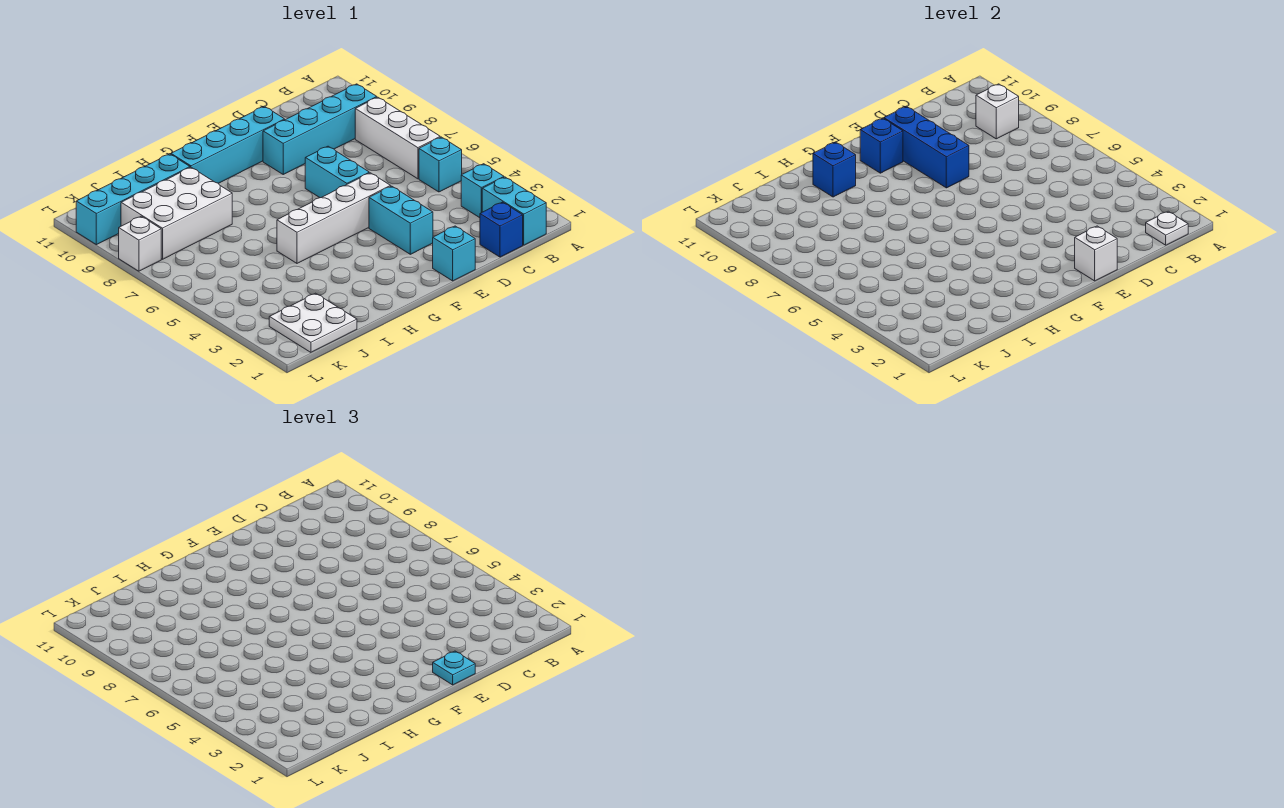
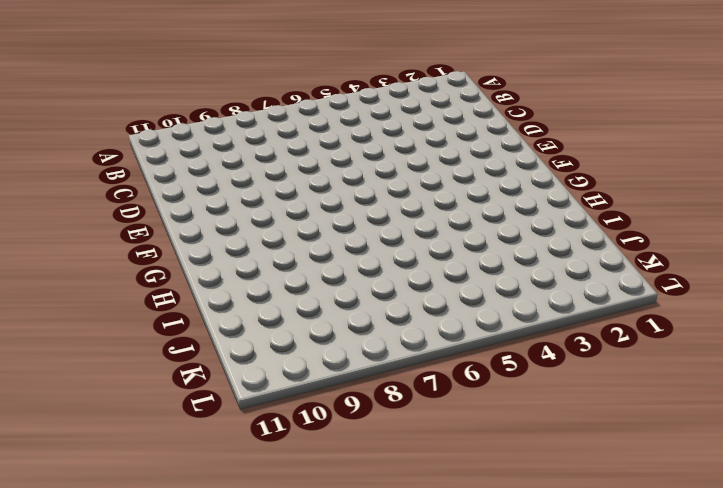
none -> cyan brick B1:B2 level 1
none -> cyan brick B3 level 1
none -> cyan brick B5 level 1

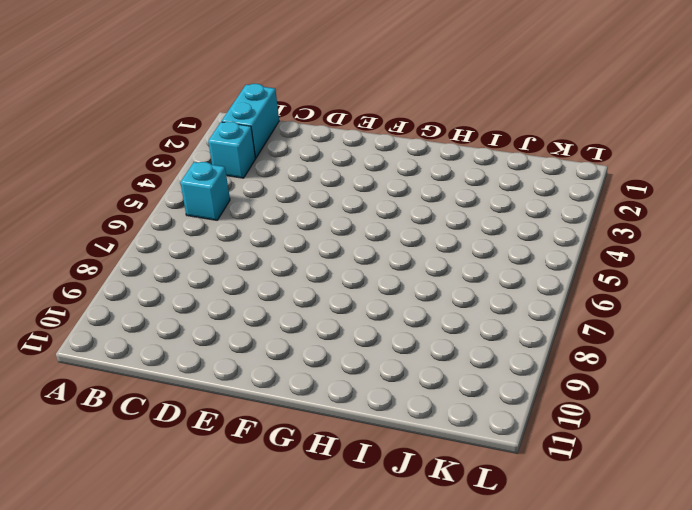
none -> white brick B6:B8 level 1
none -> cyan brick B9:E9 level 1
none -> blue brick C1 level 1

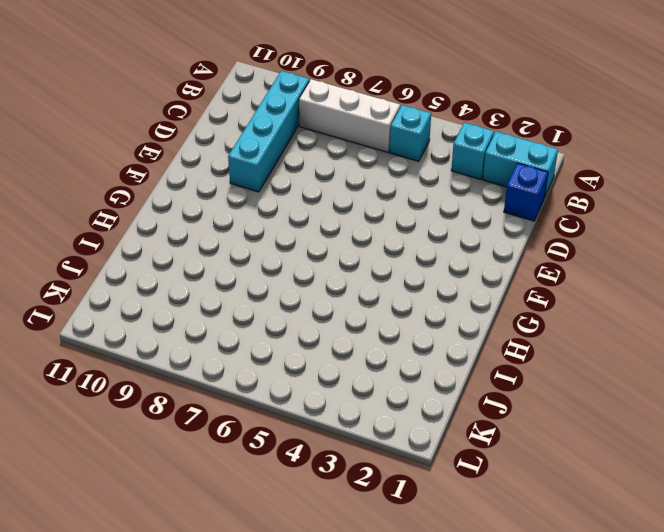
none -> cyan brick E1 level 1
none -> cyan brick E3:E4 level 1
none -> white brick E5:H5 level 1

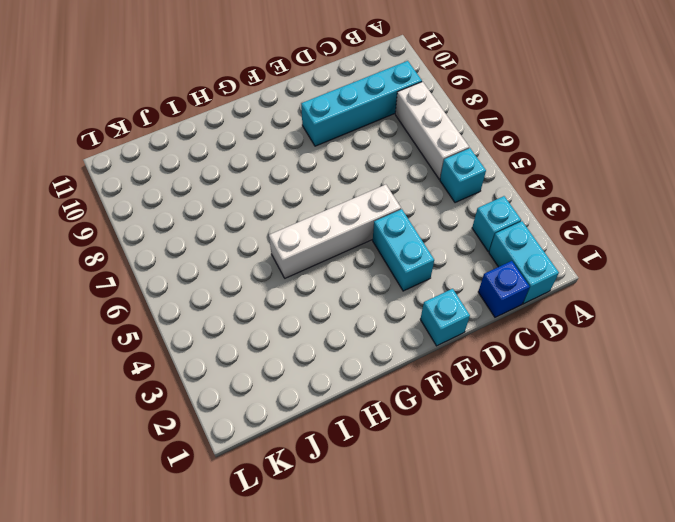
none -> cyan brick E6:E7 level 1
none -> cyan brick E10:H10 level 1
none -> white brick I8:K9 level 1

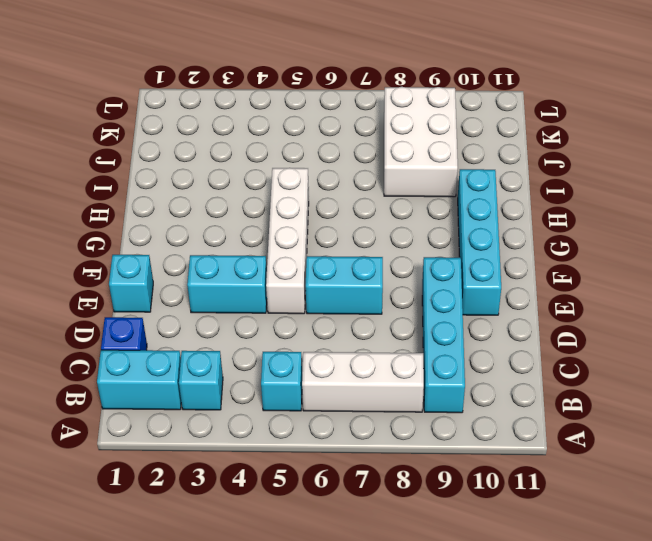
none -> cyan brick I10:L10 level 1
none -> white plate J1:K2 level 1
none -> white brick L8 level 1

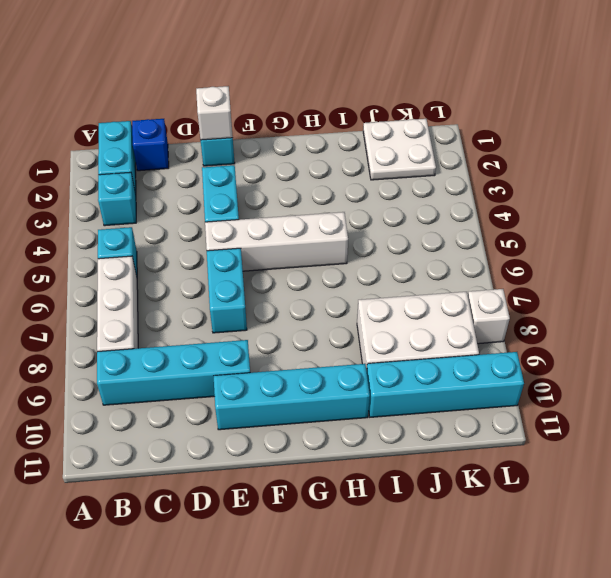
none -> white plate B1 level 2
none -> white brick B9 level 2
none -> blue brick E8:E10 level 2

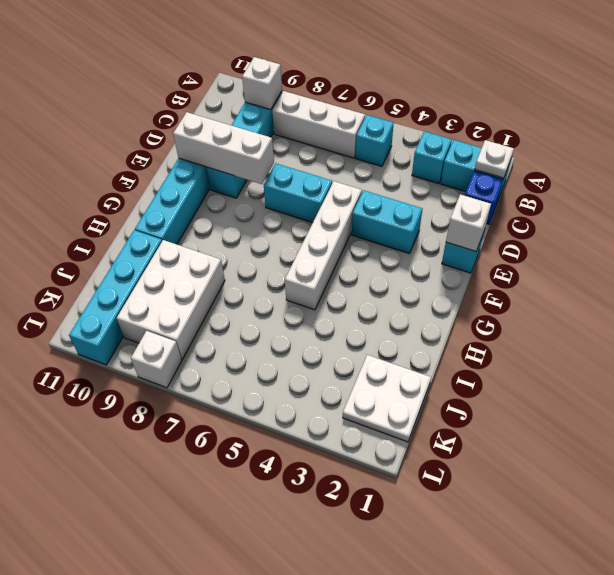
white brick E8:E10 level 2 -> blue brick E8:E10 level 2
none -> blue brick F10 level 2
none -> blue brick H10 level 2
none -> cyan plate E1 level 3

